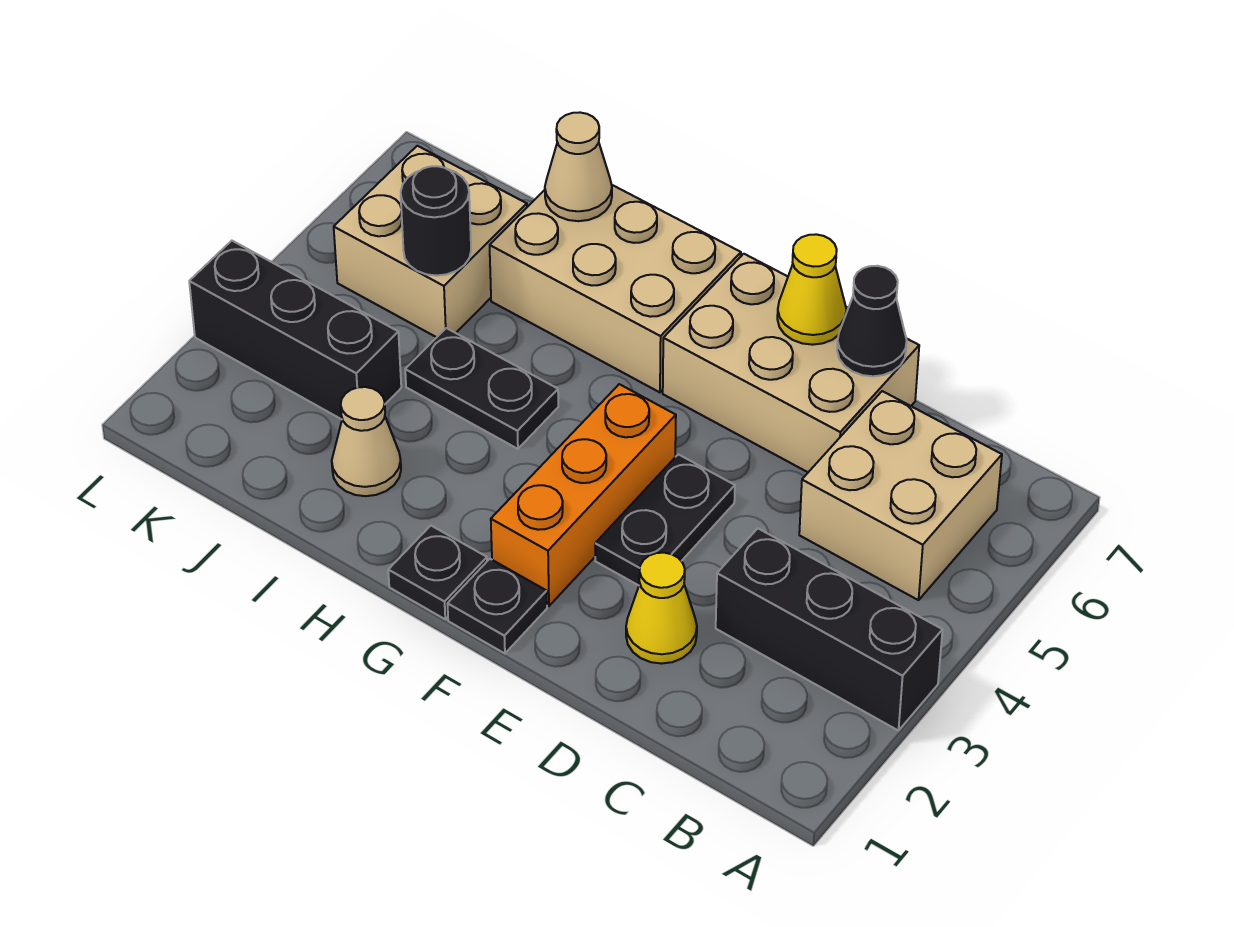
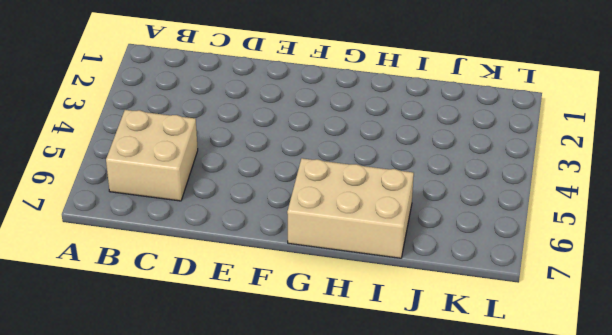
none -> black brick A3:C3 level 1
none -> yellow cone D2 level 1
none -> tan brick D6:F7 level 1

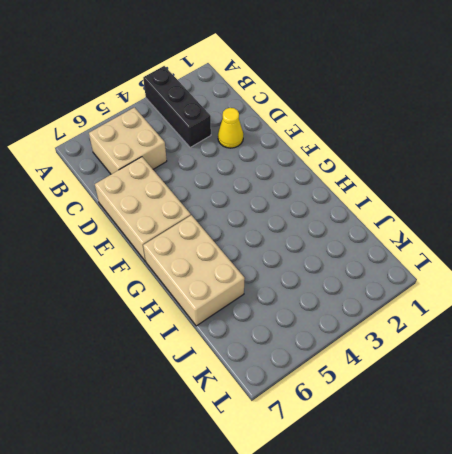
none -> black plate E3:E4 level 1
none -> black plate F1 level 1
none -> orange brick F2:F4 level 1

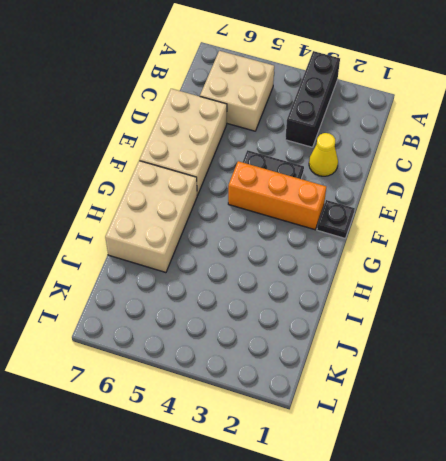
none -> black plate G1 level 1
none -> black plate H4:I4 level 1
none -> tan cone I2 level 1

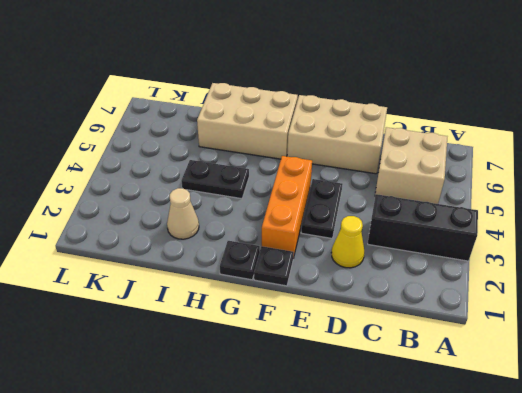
none -> black brick J3:L3 level 1
none -> tan brick J5:K6 level 1
none -> black cone D7 level 2

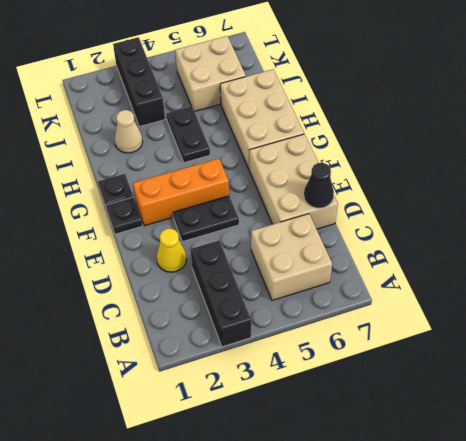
none -> yellow cone E7 level 2
none -> tan cone I7 level 2
none -> black round brick J5 level 2

